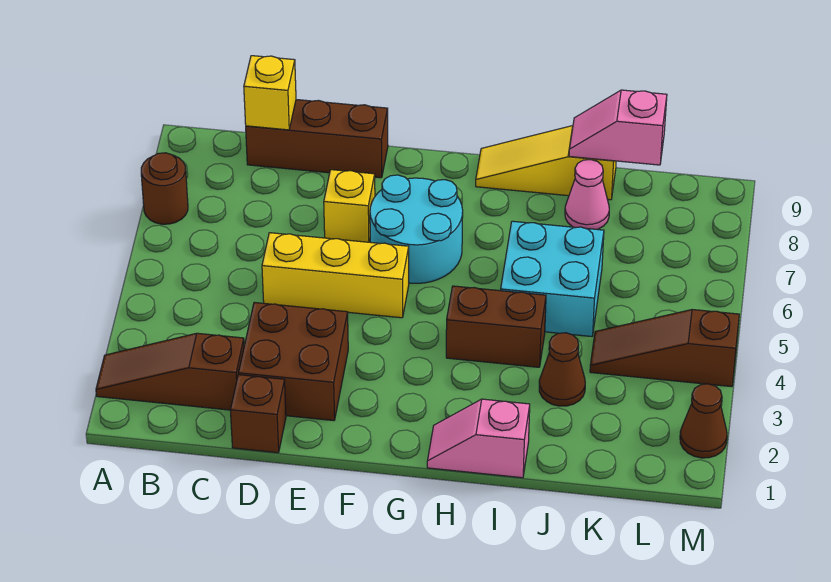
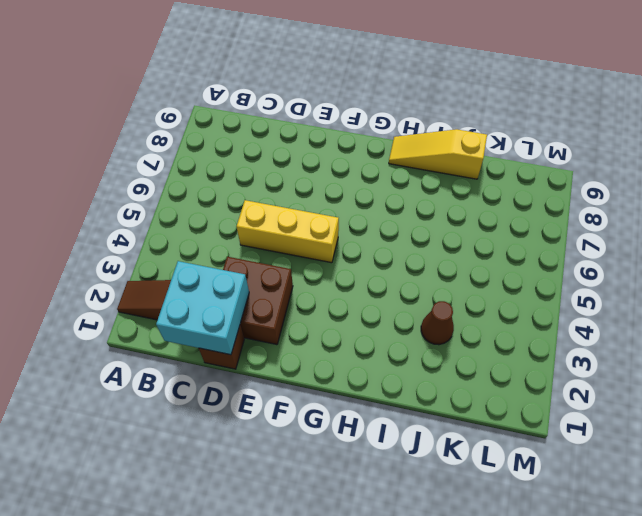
cyan brick C1:D2 level 2 -> cyan brick I5:J6 level 1
none -> brown round brick A7 level 1
none -> brown brick C9:E9 level 1
none -> yellow brick E7 level 1

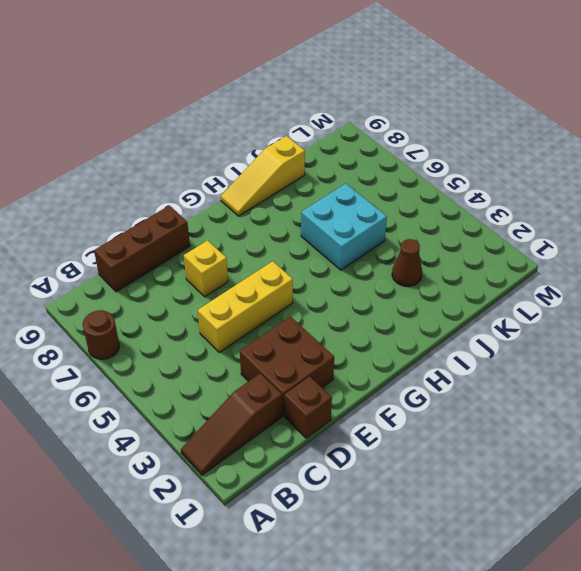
none -> cyan round brick F6:G7 level 1
none -> pink slope H1:I1 level 1 top I
none -> brown brick H4:I4 level 1

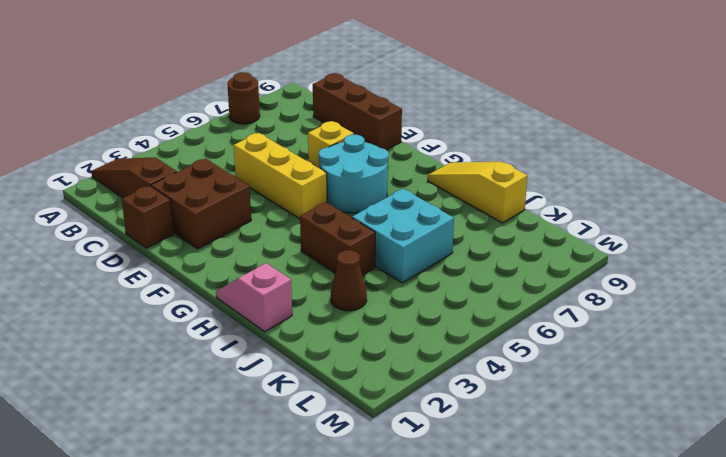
none -> pink cone J8 level 1
none -> brown slope K4:M4 level 1 top M
none -> brown cone M2 level 1

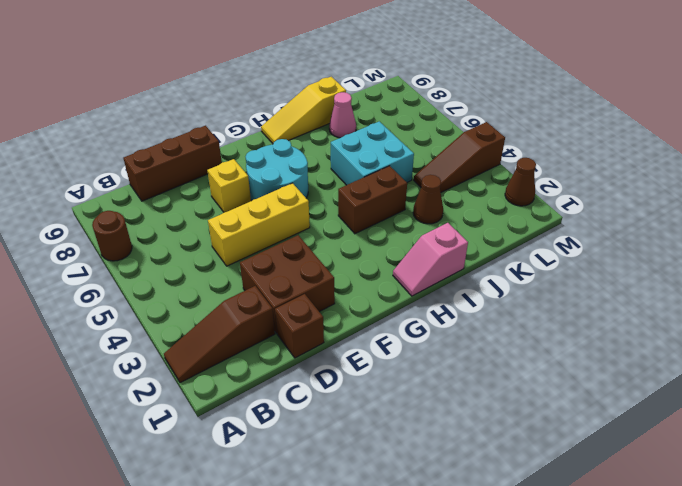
none -> yellow brick C9 level 2
none -> pink slope J9:K9 level 2 top K

